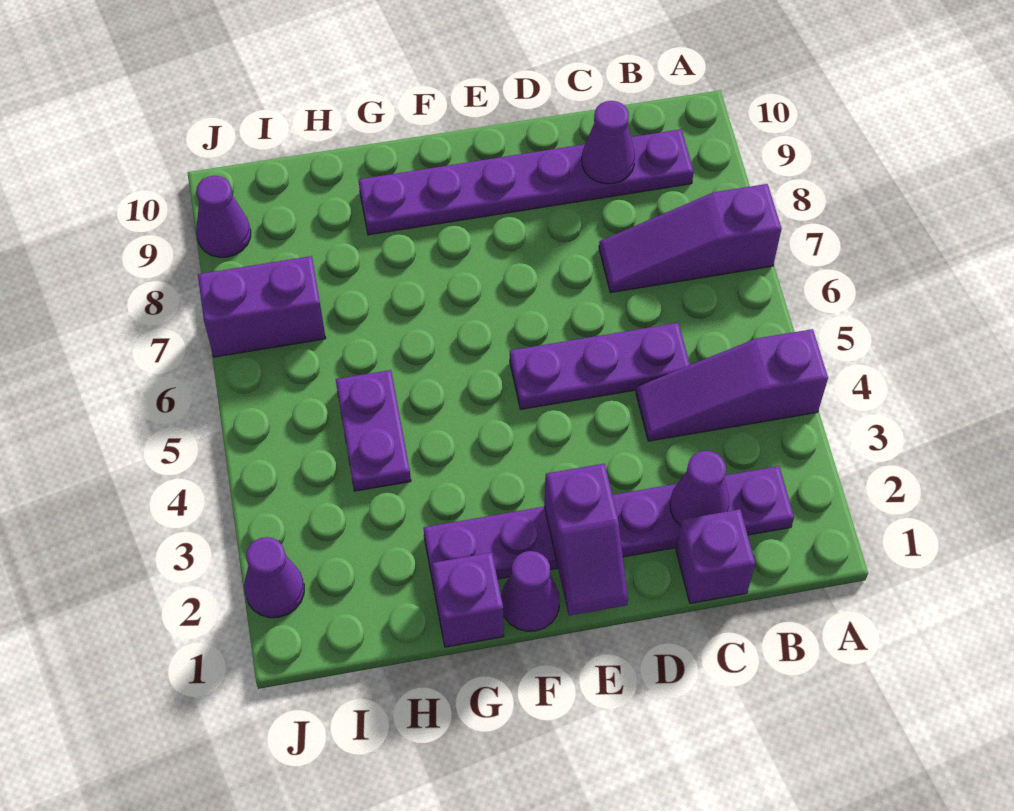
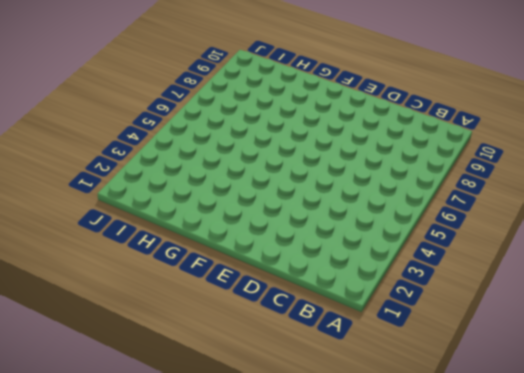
none -> purple slope A4:C4 level 1 top A
none -> purple slope A7:C7 level 1 top A
none -> purple plate B2:G2 level 1

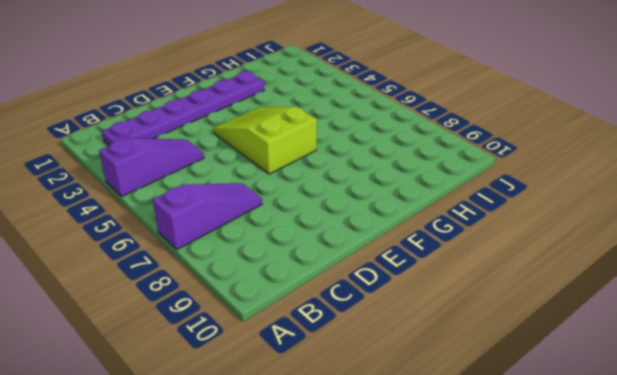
lime slope E4:F6 level 1 top 6 -> purple plate C5:E5 level 1
none -> purple plate B9:G9 level 1
none -> purple brick C1 level 1
none -> purple cone F1 level 1

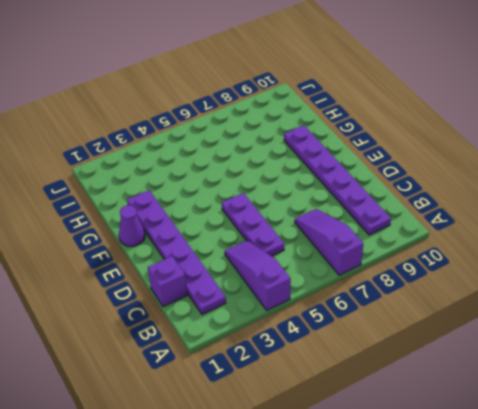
none -> purple brick G1 level 1
none -> purple plate H4:H5 level 1
none -> purple brick I7:J7 level 1

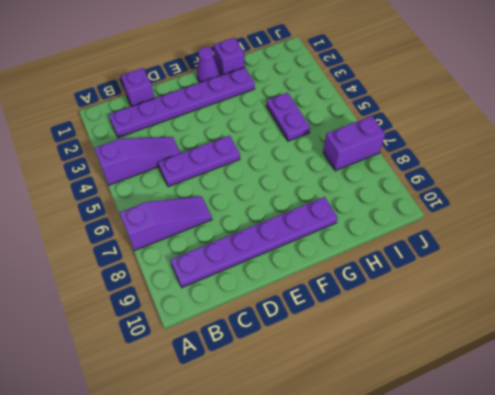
none -> purple cone J2 level 1
none -> purple cone J9 level 1
none -> purple cone C2 level 2

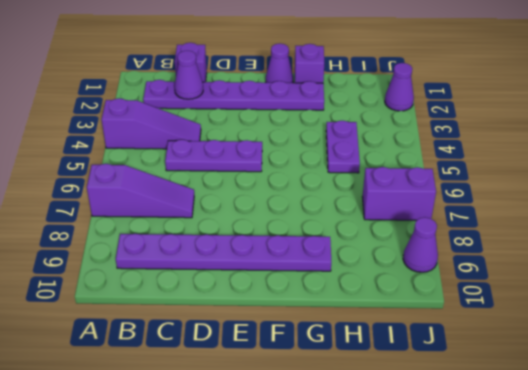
none -> purple cone C9 level 2
none -> purple slope E1:E2 level 2 top 2

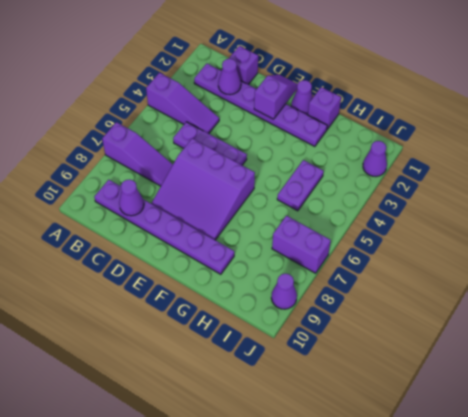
purple slope D6:F8 level 1 top 6 -> none

